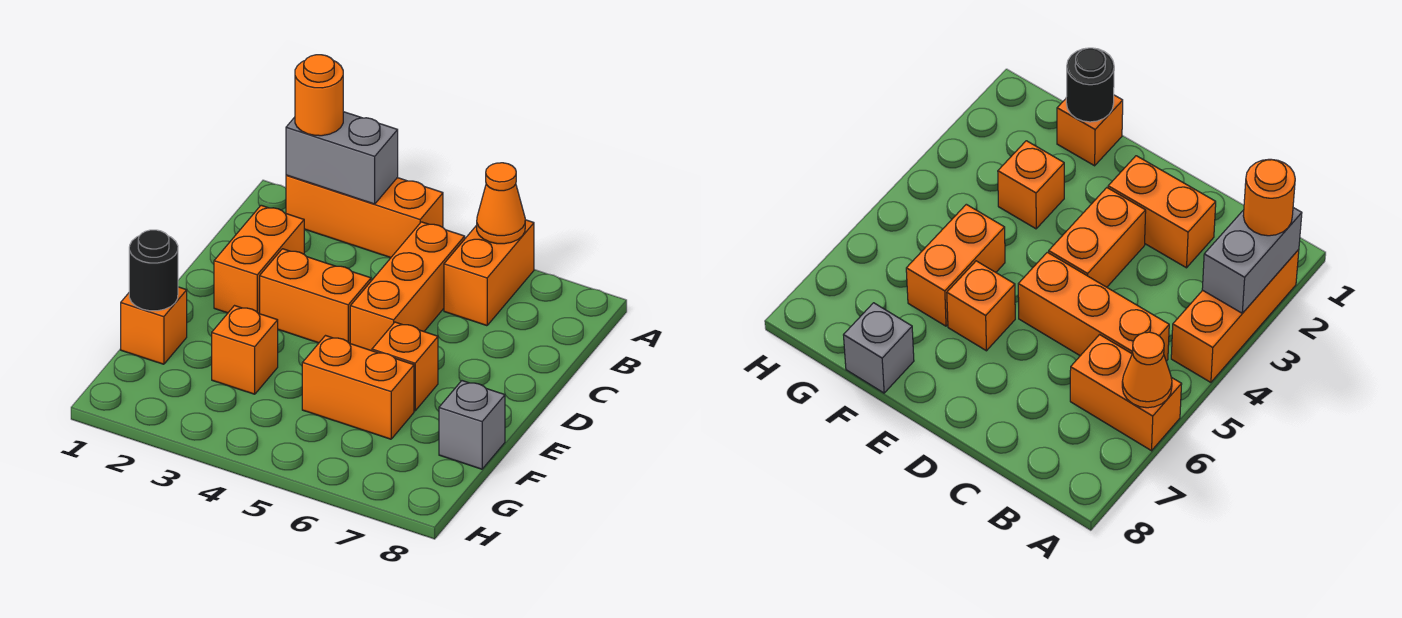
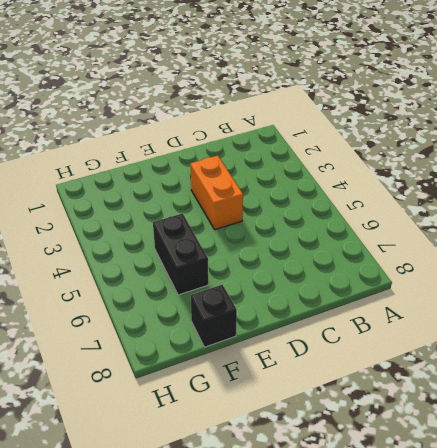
black brick F5:F6 level 1 -> orange brick F5:F6 level 1
black brick F8 level 1 -> grey brick F8 level 1
none -> orange brick A2:A4 level 1
none -> orange brick A6:B6 level 1
none -> orange brick B5:D5 level 1

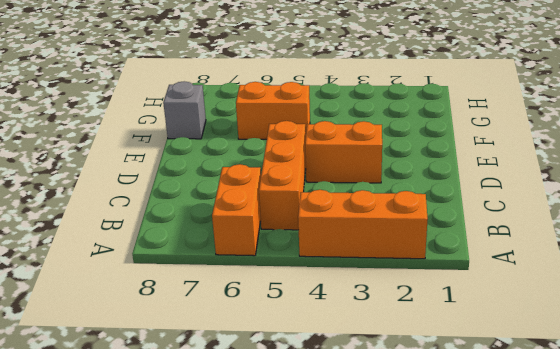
none -> orange brick C2:D2 level 1
none -> orange brick E6 level 1
none -> orange brick F1 level 1

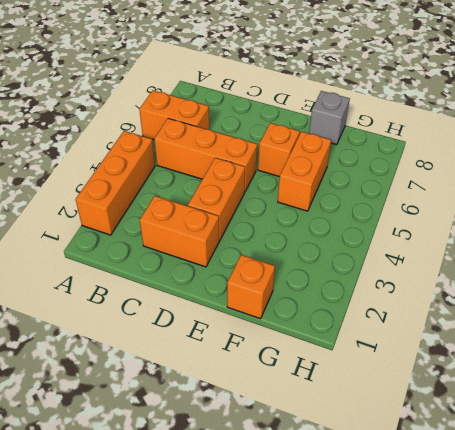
none -> orange brick F3 level 1
none -> grey brick A2:A3 level 2
none -> orange cone A6 level 2

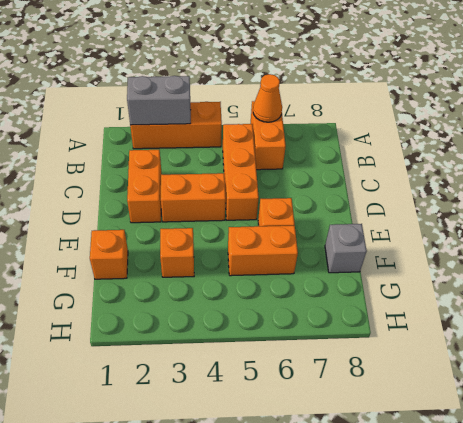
none -> black round brick F1 level 2
none -> orange round brick A2 level 3

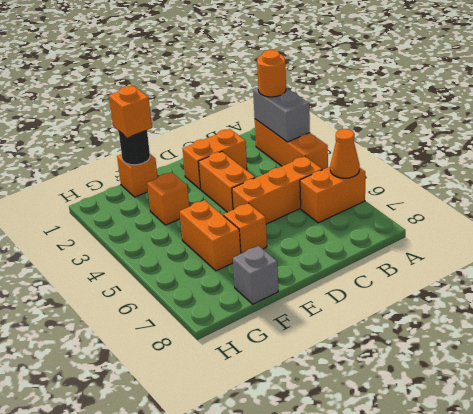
orange brick F1 level 3 -> none

